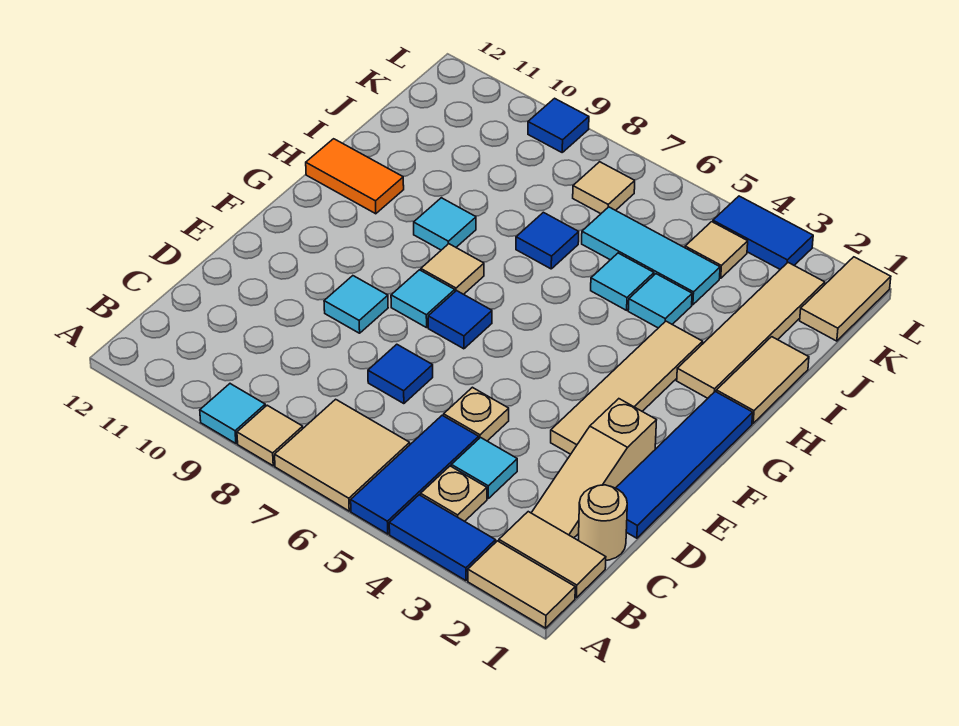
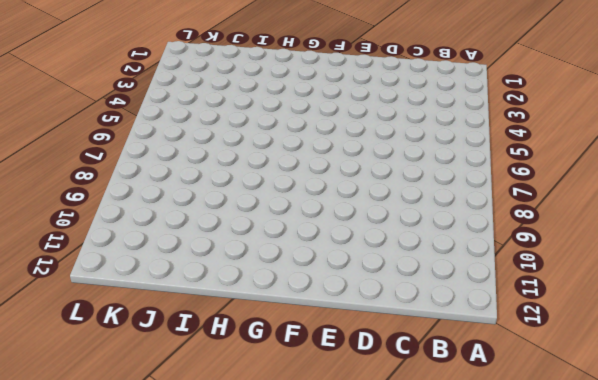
none -> tan tile A1:A2 level 1
none -> blue tile A3:A4 level 1
none -> blue tile A5:C5 level 1
none -> tan tile A6:B7 level 1

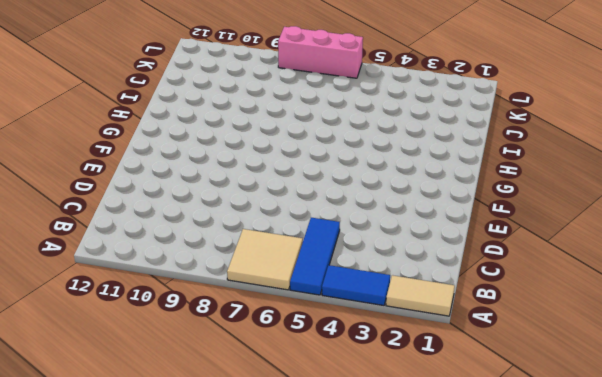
pink brick L6:L8 level 1 -> none
none -> tan tile A8 level 1
none -> cyan tile A9 level 1
none -> tan tile B1:B2 level 1
none -> tan plate B4 level 1

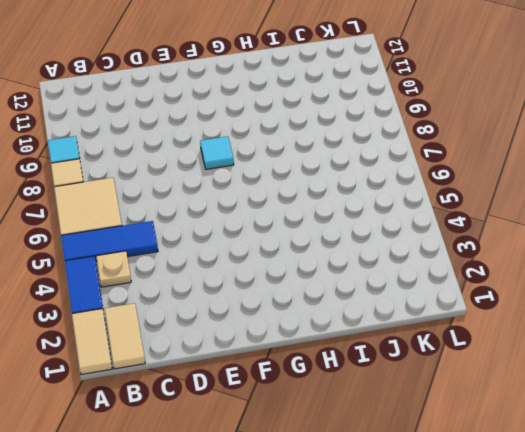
none -> tan round brick C1 level 1
none -> tan slope C2:E2 level 1 top E
none -> cyan tile C4 level 1
none -> blue tile D1:G1 level 1

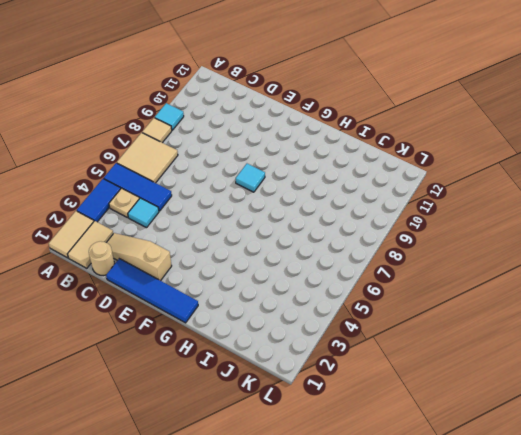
none -> tan plate D5 level 1
none -> blue tile D7 level 1
none -> tan tile E3:H3 level 1
none -> cyan tile E9 level 1

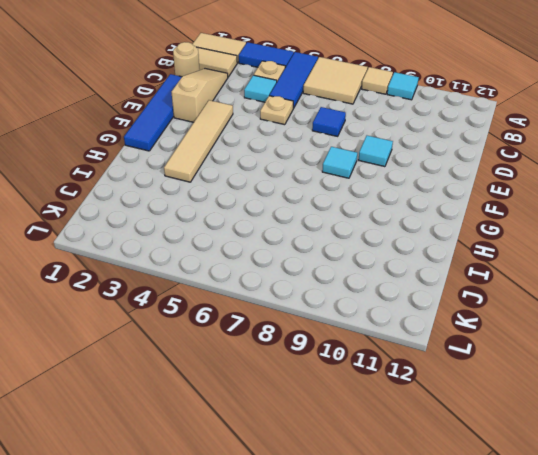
none -> blue tile F7 level 1
none -> tan tile G8 level 1
none -> tan tile H1:I1 level 1
none -> tan tile H2:K2 level 1

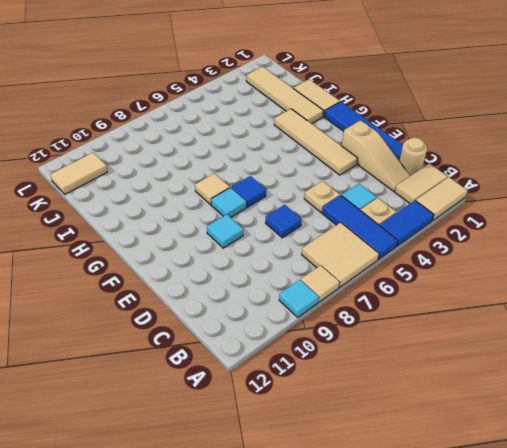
tan tile K11:K12 level 1 -> tan tile K1:L1 level 1
none -> cyan tile H9 level 1
none -> orange tile H11:H12 level 1
none -> cyan tile I4 level 1
none -> cyan tile I5 level 1

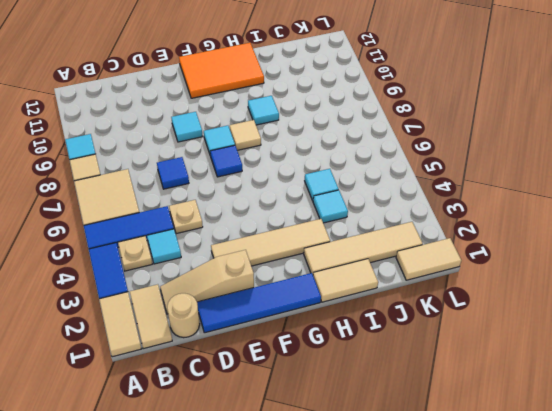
orange tile F11:H12 level 1 -> orange tile H11:H12 level 1
none -> blue tile I7 level 1
none -> cyan tile J4:J6 level 1
none -> tan tile K4 level 1
none -> tan tile K7 level 1

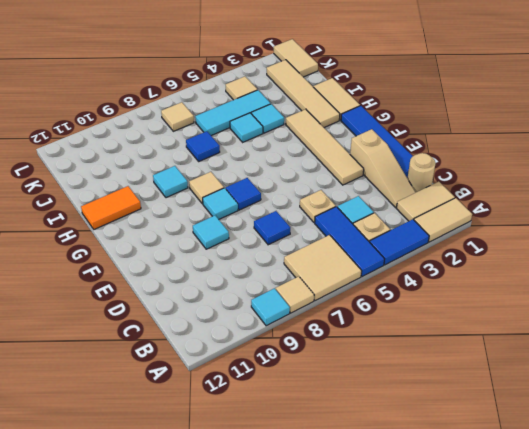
none -> blue tile L3:L4 level 1
none -> blue tile L9 level 1

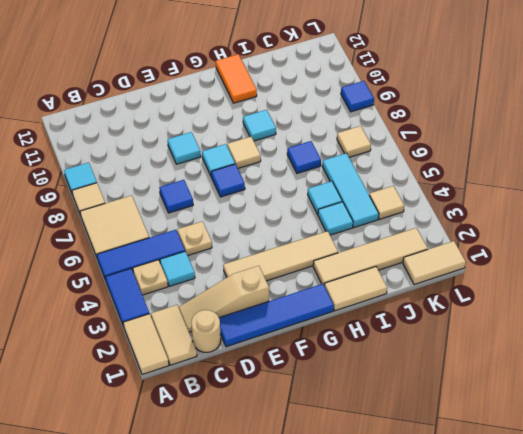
none -> blue tile L3:L4 level 1

